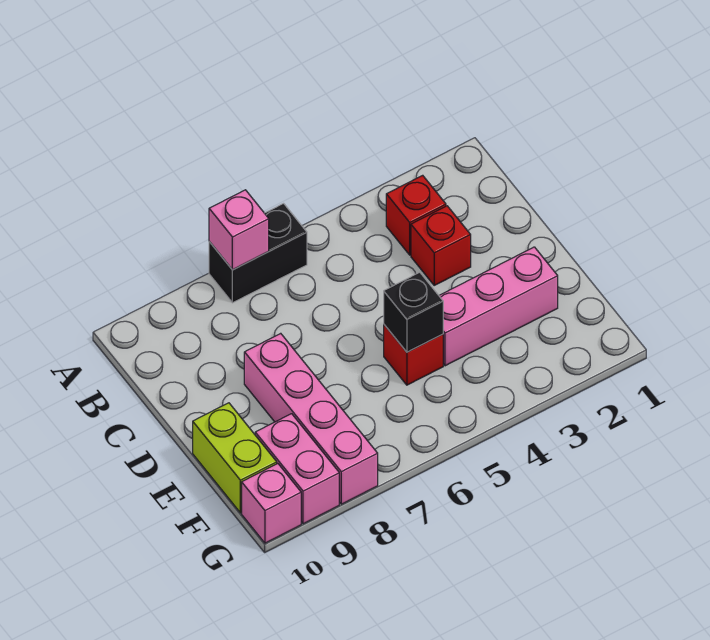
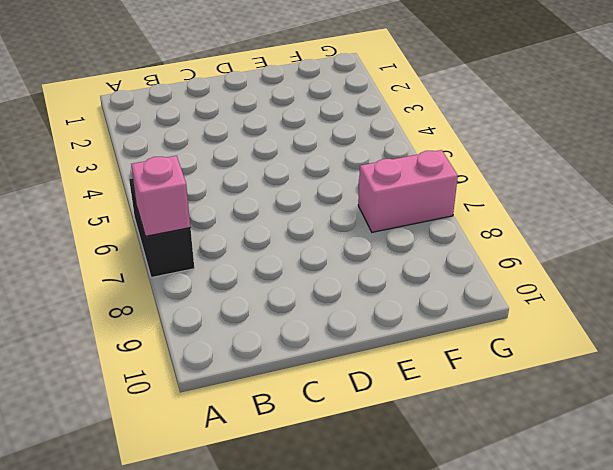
pink brick F7:G7 level 1 -> pink brick F9:G9 level 1
none -> red brick B3 level 1
none -> red brick C3 level 1

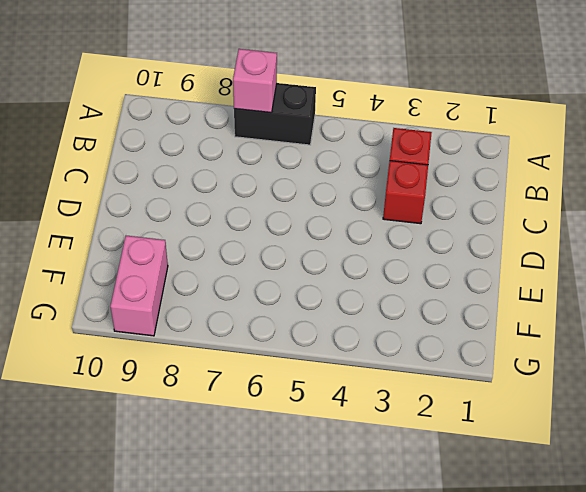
none -> pink brick D8:G8 level 1
none -> pink brick E2:E4 level 1

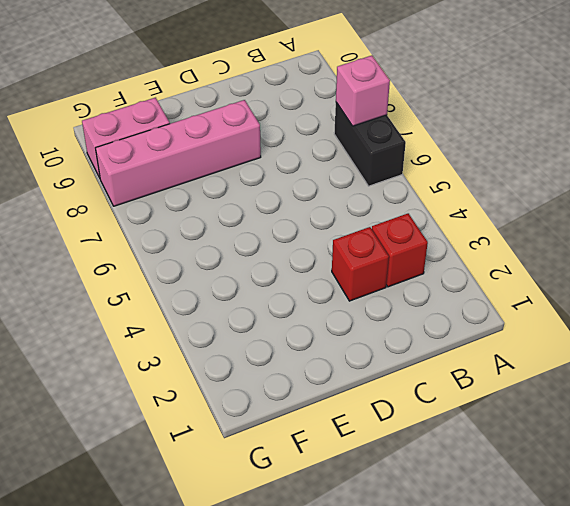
none -> pink brick E2:E4 level 1
none -> red brick E5 level 1

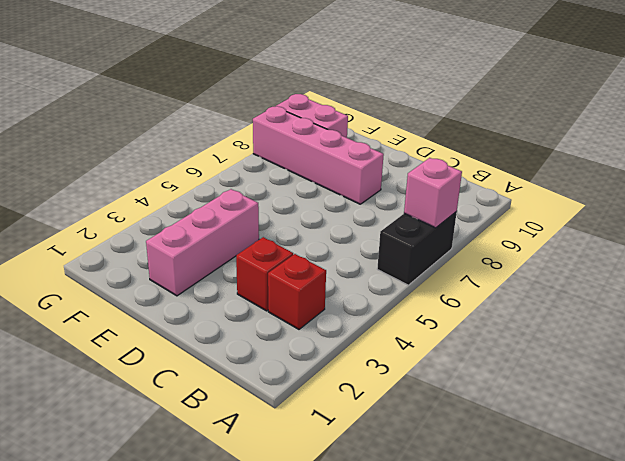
none -> red brick E5 level 1
none -> lime brick E10:F10 level 1

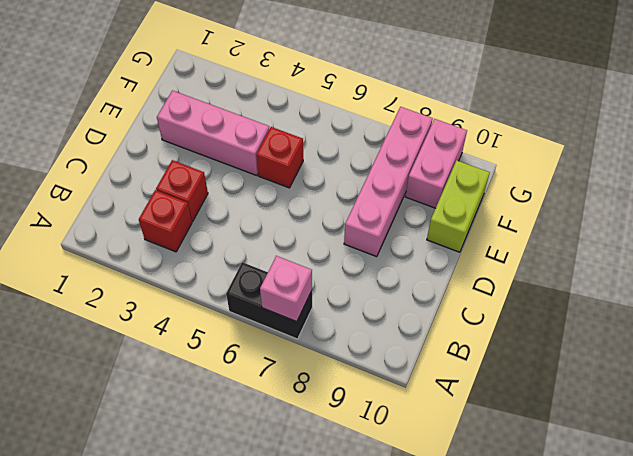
none -> pink brick G10 level 1
none -> black brick E5 level 2

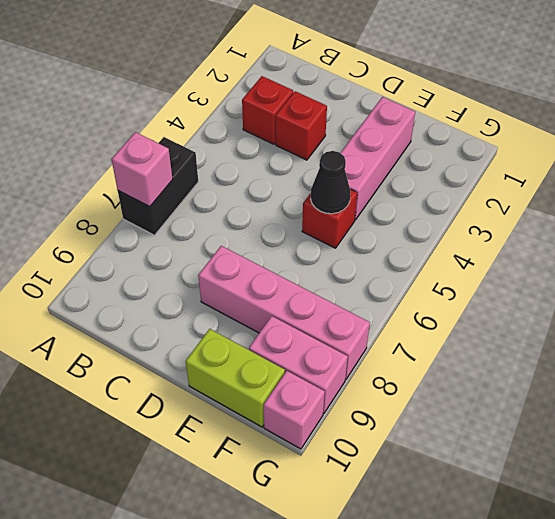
black cone E5 level 2 -> black brick E5 level 2

